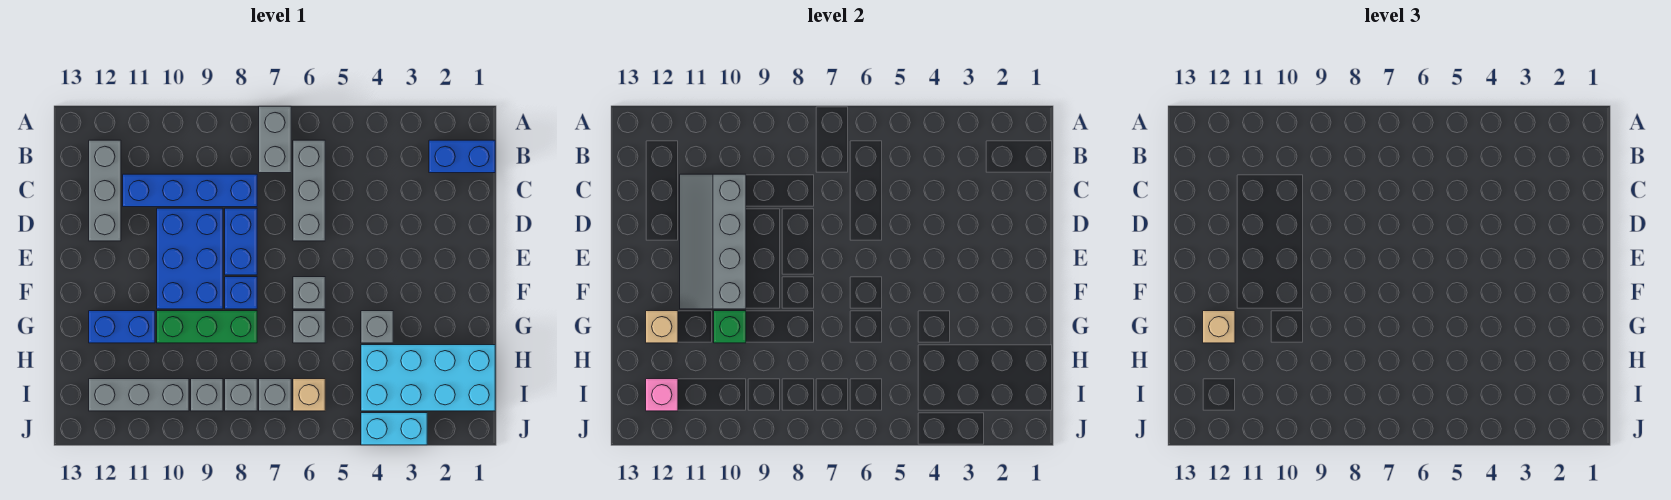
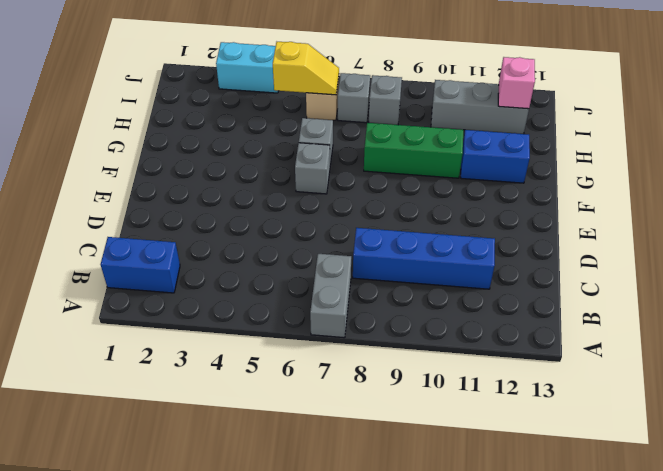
yellow slope I5:I6 level 2 top 5 -> none
none -> grey brick B6:D6 level 1
none -> grey brick B12:D12 level 1
none -> blue brick D8:E8 level 1

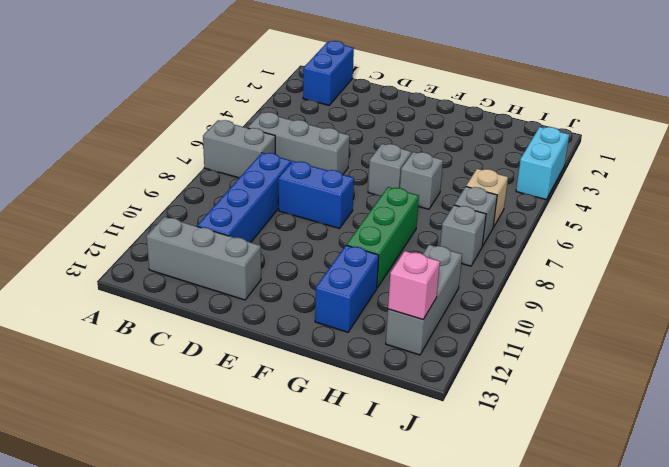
none -> blue brick D9:F10 level 1
none -> blue brick F8 level 1
none -> grey brick G4 level 1

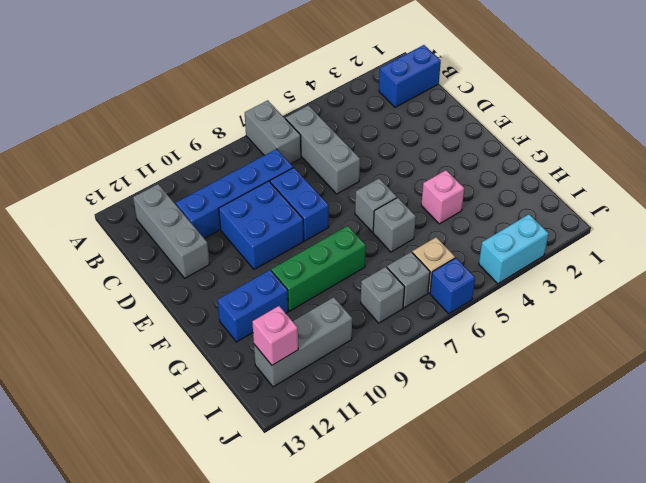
blue brick D9:E10 level 1 -> blue brick D9:F10 level 1
pink brick G4 level 1 -> grey brick G4 level 1
blue brick J6 level 1 -> blue brick F8 level 1
none -> cyan brick H1:I4 level 1
none -> grey brick I9 level 1
none -> grey slope C10:F11 level 2 top 10

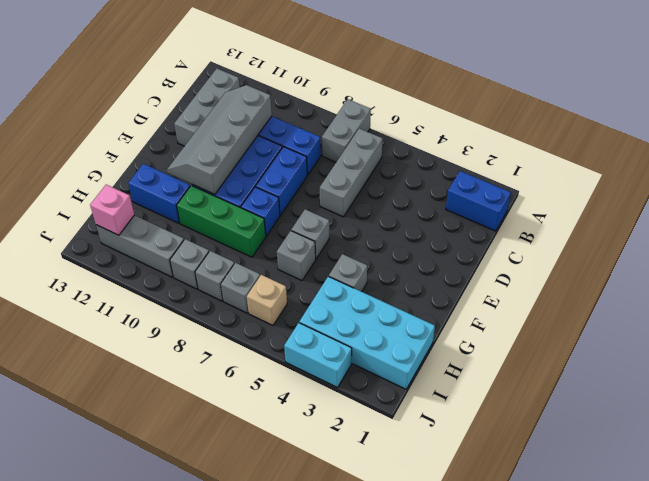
none -> green brick G10 level 2
none -> tan brick G12 level 2
none -> tan brick G12 level 3

